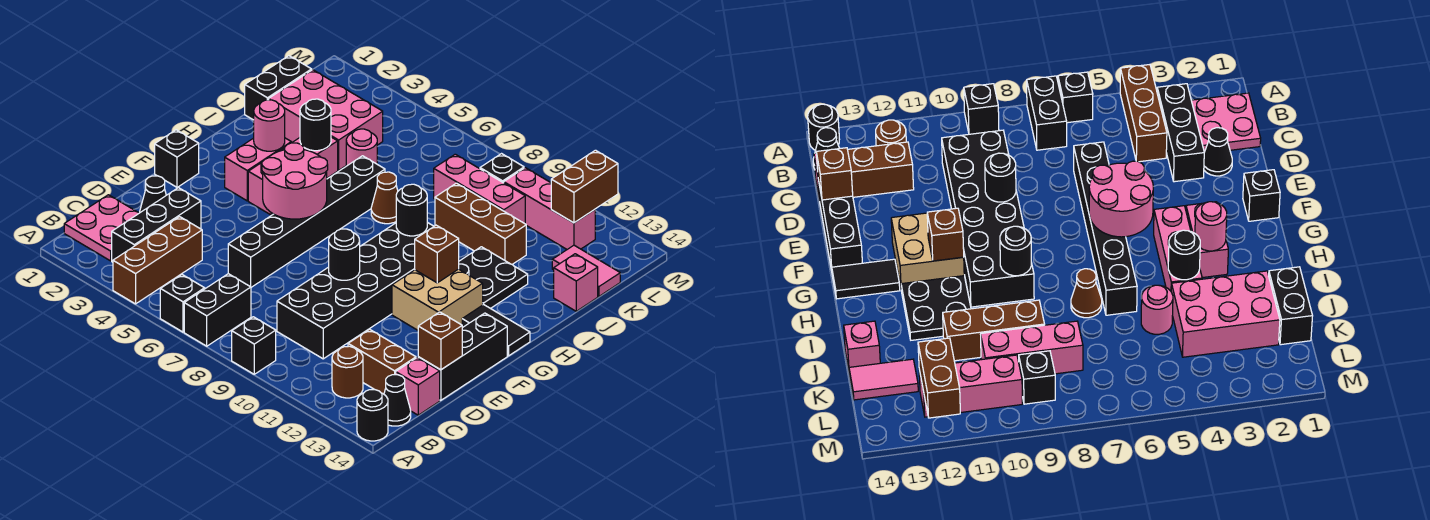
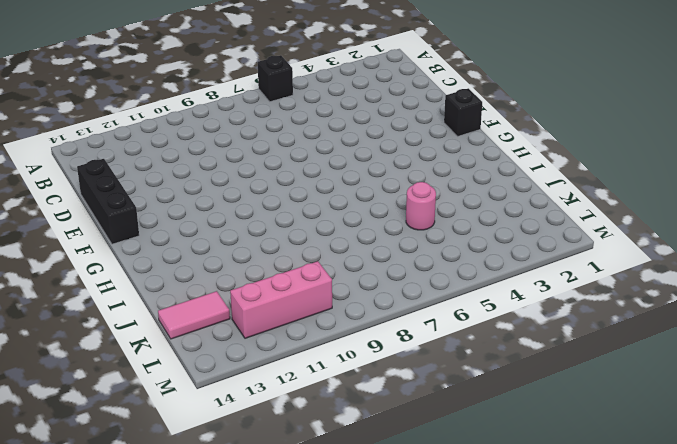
none -> brown brick A4:C4 level 1
none -> black brick A7:B7 level 1
none -> black brick A9 level 1
none -> black round brick A14 level 1

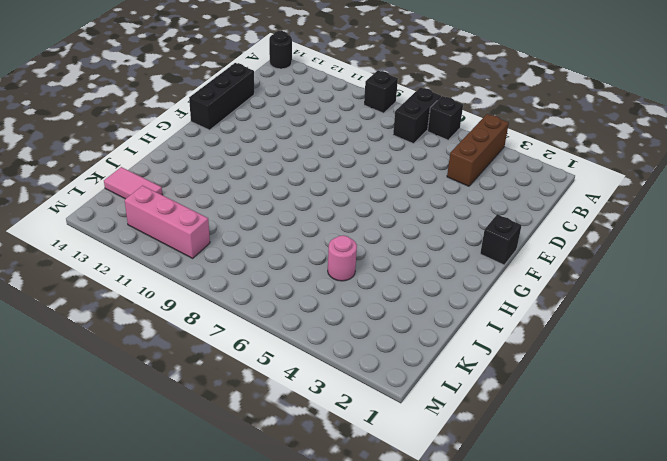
none -> pink plate B1:C2 level 1
none -> black brick B3:D3 level 1
none -> brown round brick B12 level 1
none -> black cone B14 level 1

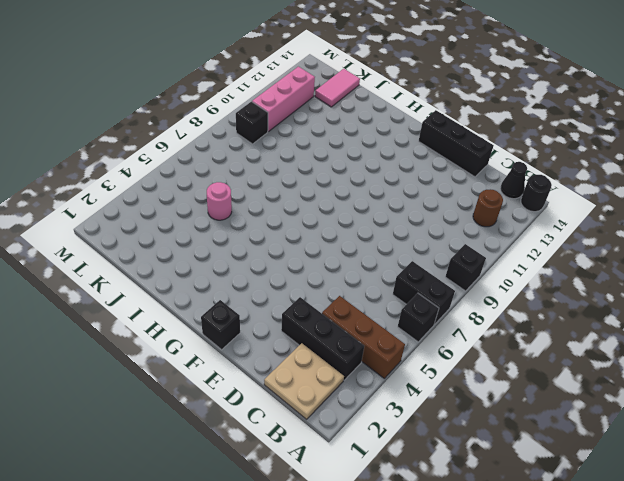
tan plate B1:C2 level 1 -> pink plate B1:C2 level 1
none -> black brick C9:H10 level 1
none -> brown brick C12:C13 level 1
none -> pink brick C14 level 1
none -> black cone D2 level 1

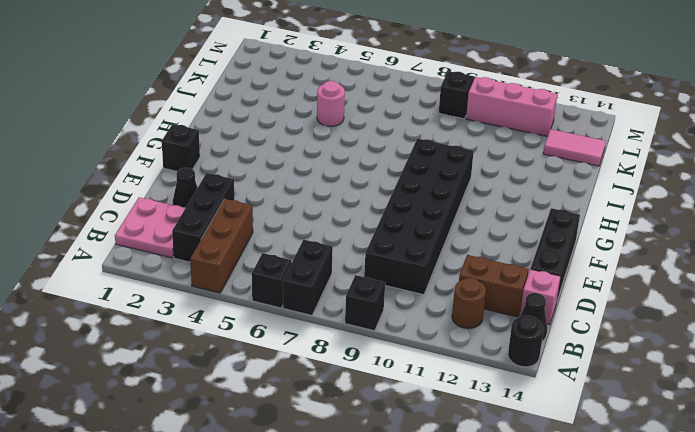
none -> black brick D6:I6 level 1
none -> tan brick F11:G12 level 1
none -> pink brick G3:H3 level 1
none -> pink brick G4:I4 level 1

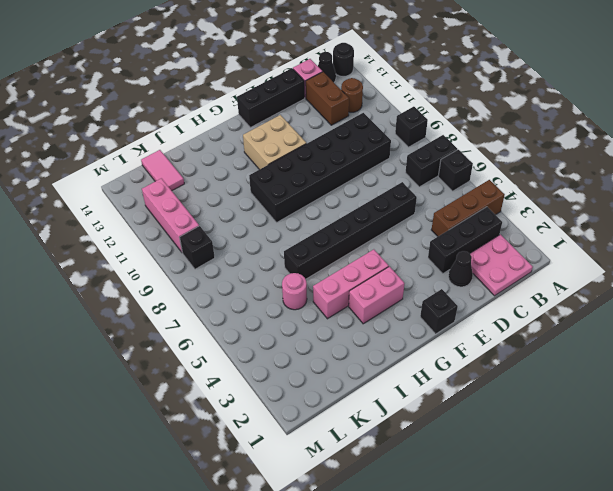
none -> black tile G13:G14 level 1
none -> black plate H11:I12 level 1
none -> brown cone I7 level 1
none -> black brick J1:K1 level 1

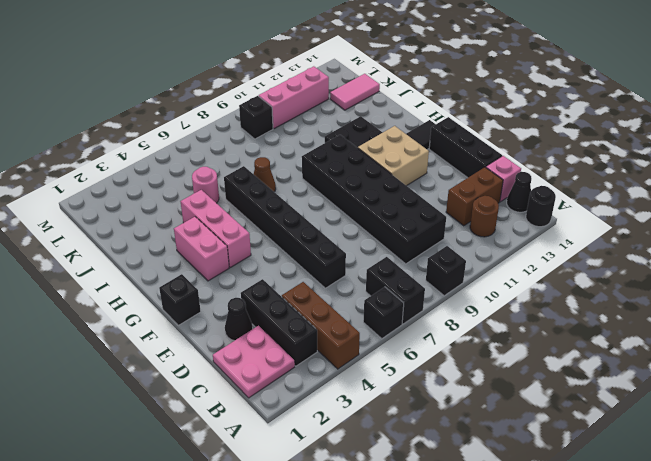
none -> black brick J1:K1 level 1
none -> pink brick J2:K4 level 1
none -> brown brick J9:J11 level 1
none -> pink brick J14 level 1

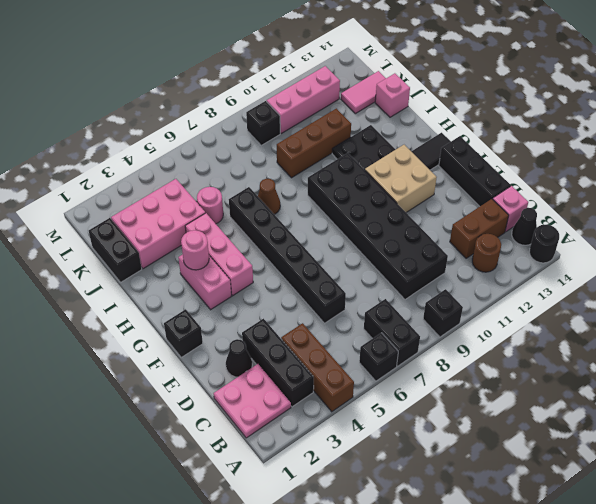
none -> pink brick K8:K10 level 1
none -> brown brick D14 level 2
none -> black round brick E9 level 2
none -> pink round brick F5:G6 level 2

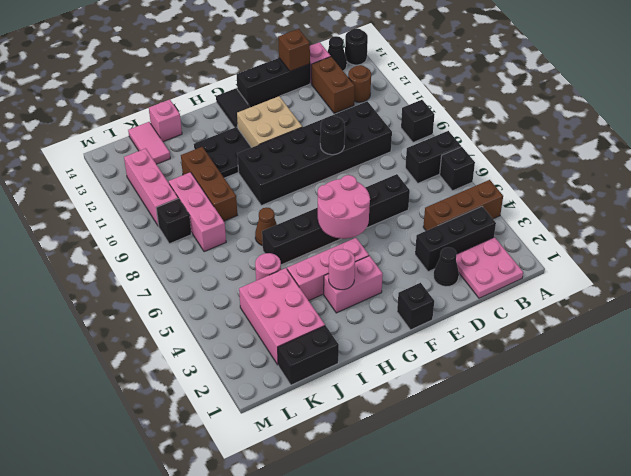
none -> brown brick G11 level 2
none -> black round brick H9 level 2
none -> black round brick I4 level 2
none -> brown brick L12:M12 level 2

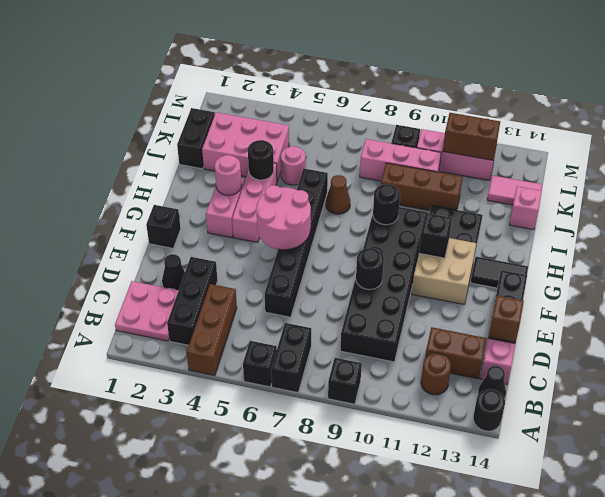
black brick G11 level 2 -> brown brick G11 level 2
brown brick L11:L12 level 2 -> brown brick L12:M12 level 2

